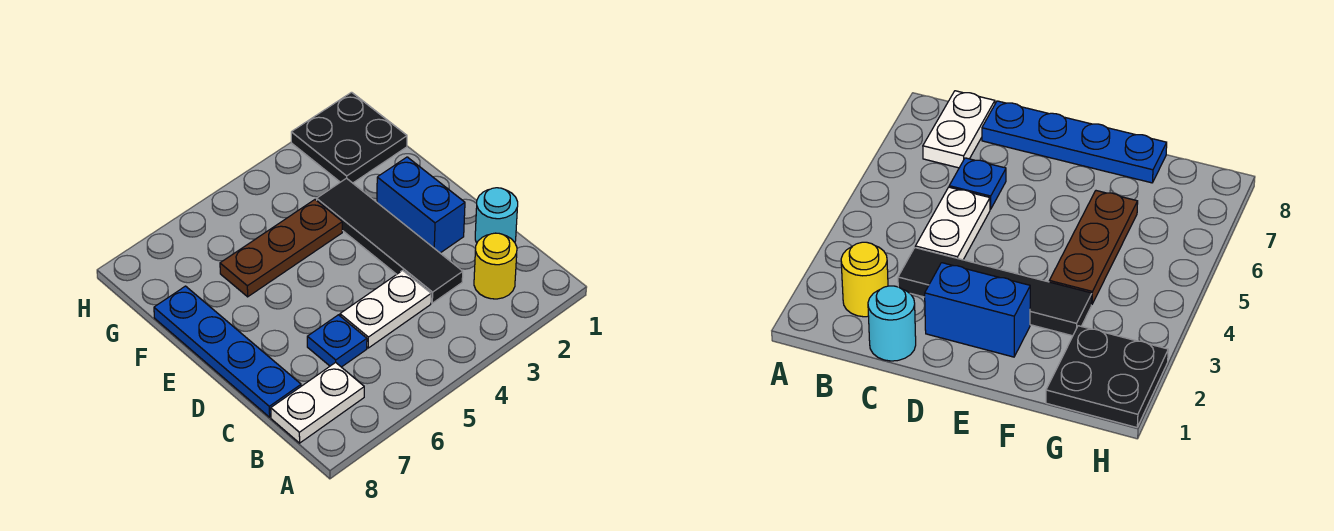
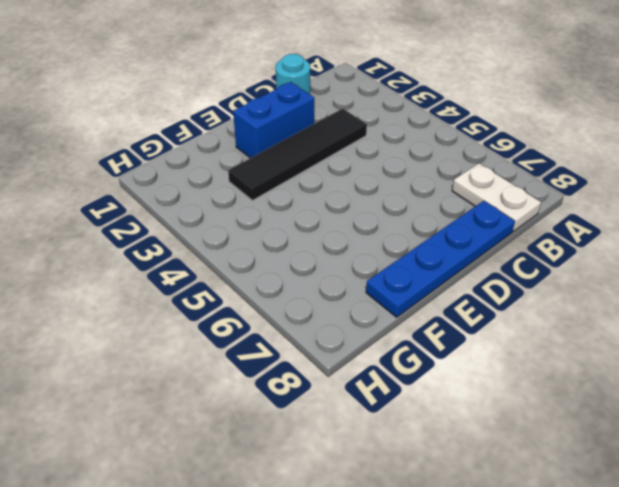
none -> yellow round brick B2 level 1
none -> white plate C4:C5 level 1

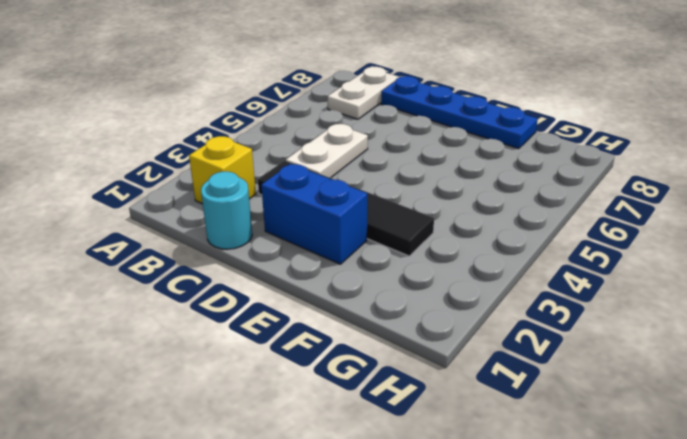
yellow brick B2 level 1 -> yellow round brick B2 level 1
none -> blue plate C6 level 1
none -> brown plate F4:F6 level 1

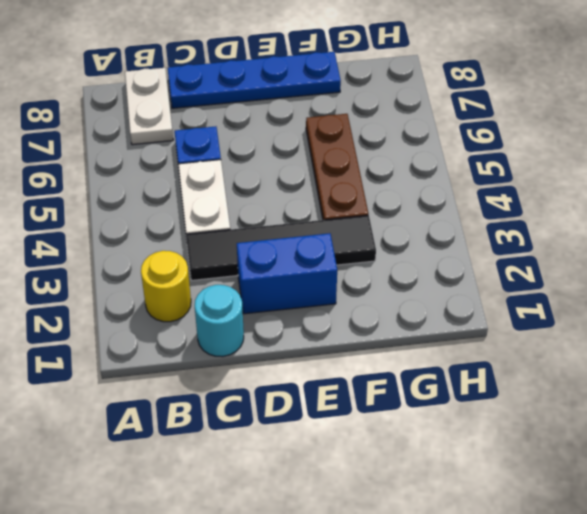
none -> black plate G1:H2 level 1

